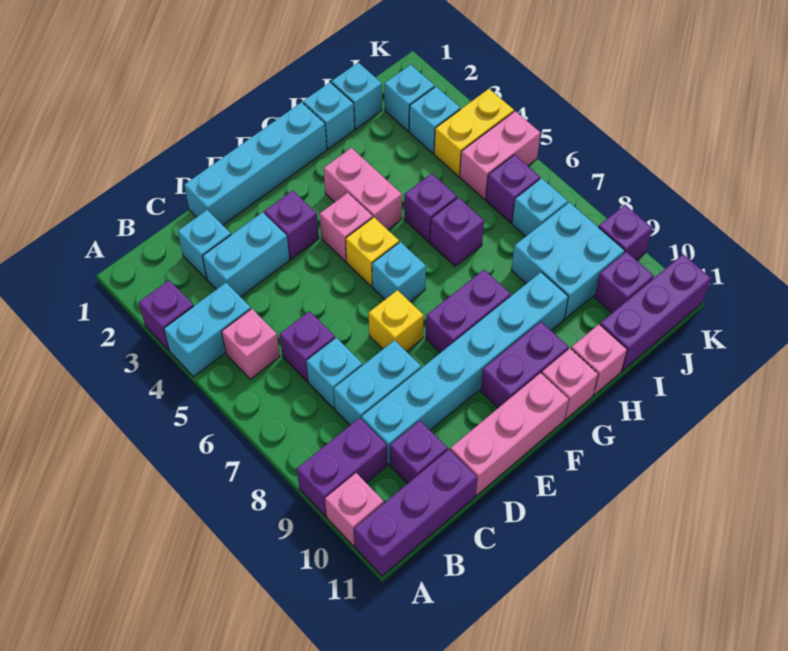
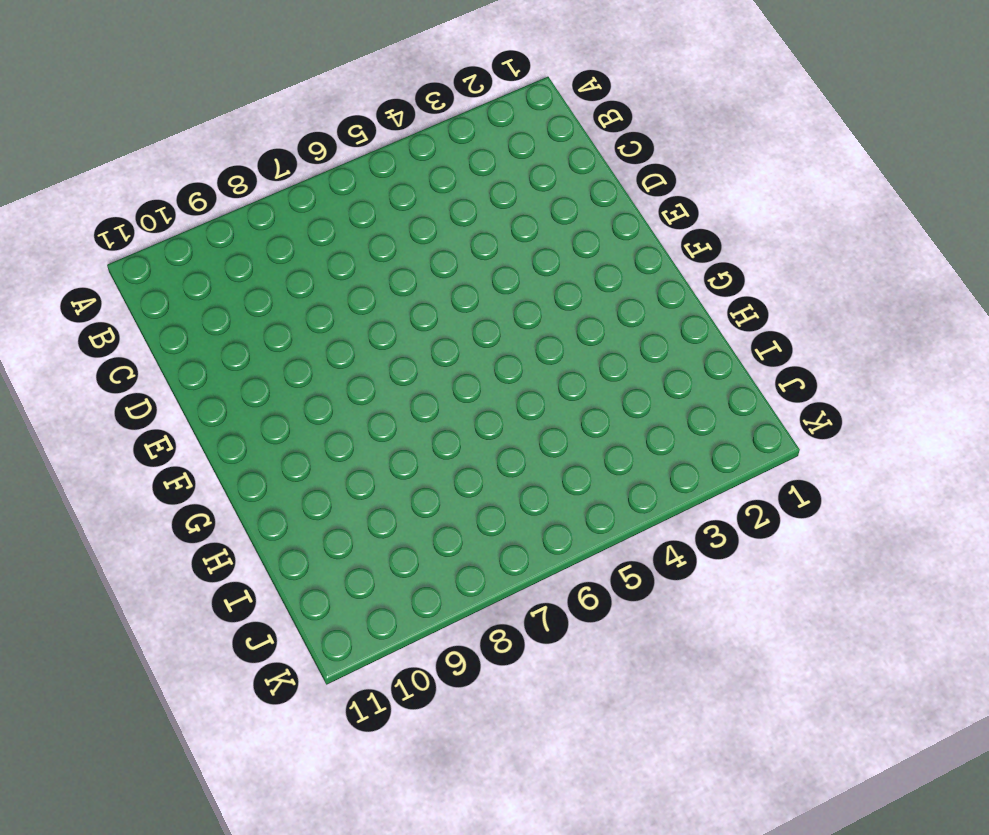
none -> purple brick A3 level 1
none -> cyan brick A4:B4 level 1
none -> purple brick A9:B9 level 1
none -> pink brick A10 level 1

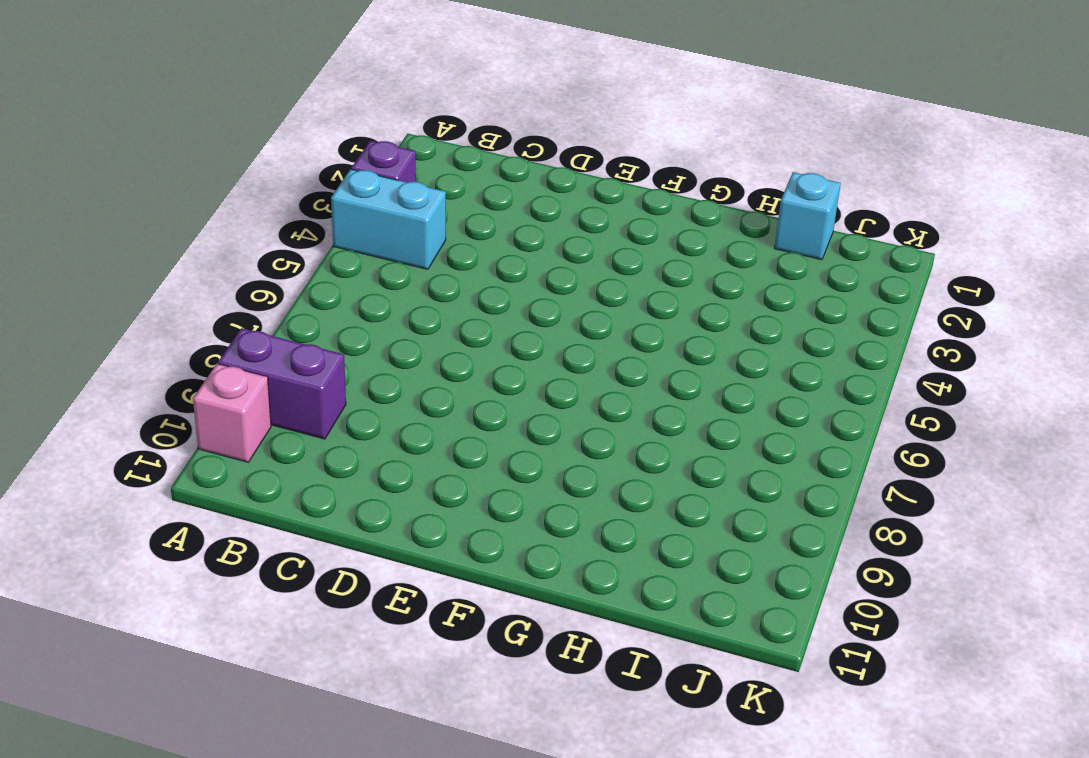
none -> purple brick A11:C11 level 1
none -> pink brick B5 level 1
none -> cyan brick C2 level 1
none -> cyan brick C3:D3 level 1

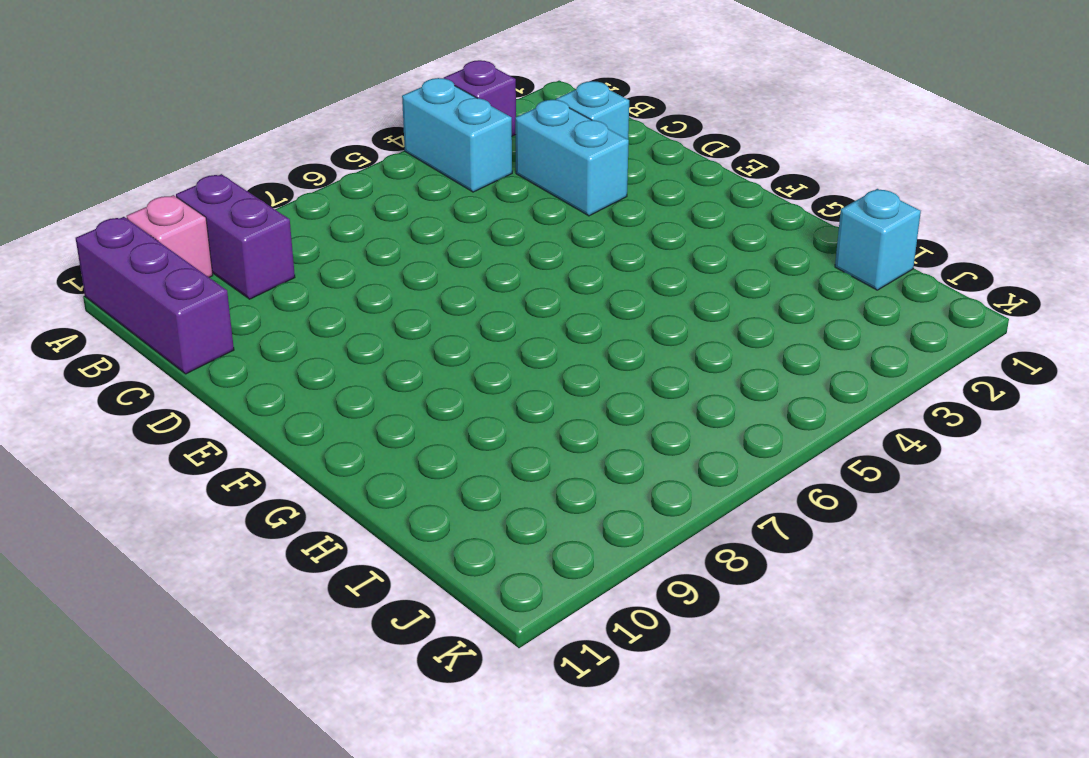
none -> pink brick B5 level 1
none -> purple brick C6 level 1
none -> cyan brick C7 level 1
none -> cyan brick C8:D8 level 1

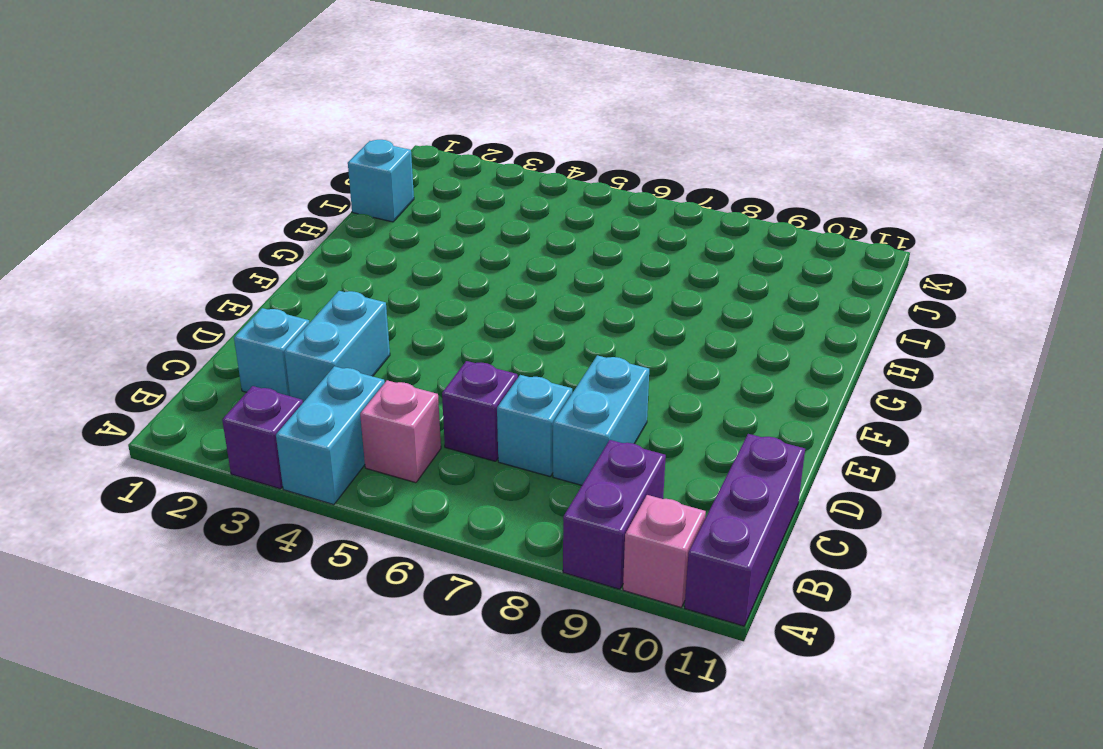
none -> cyan brick C9:H9 level 1
none -> purple brick C10 level 1
none -> cyan brick D1:G1 level 1
none -> pink brick D11:F11 level 1

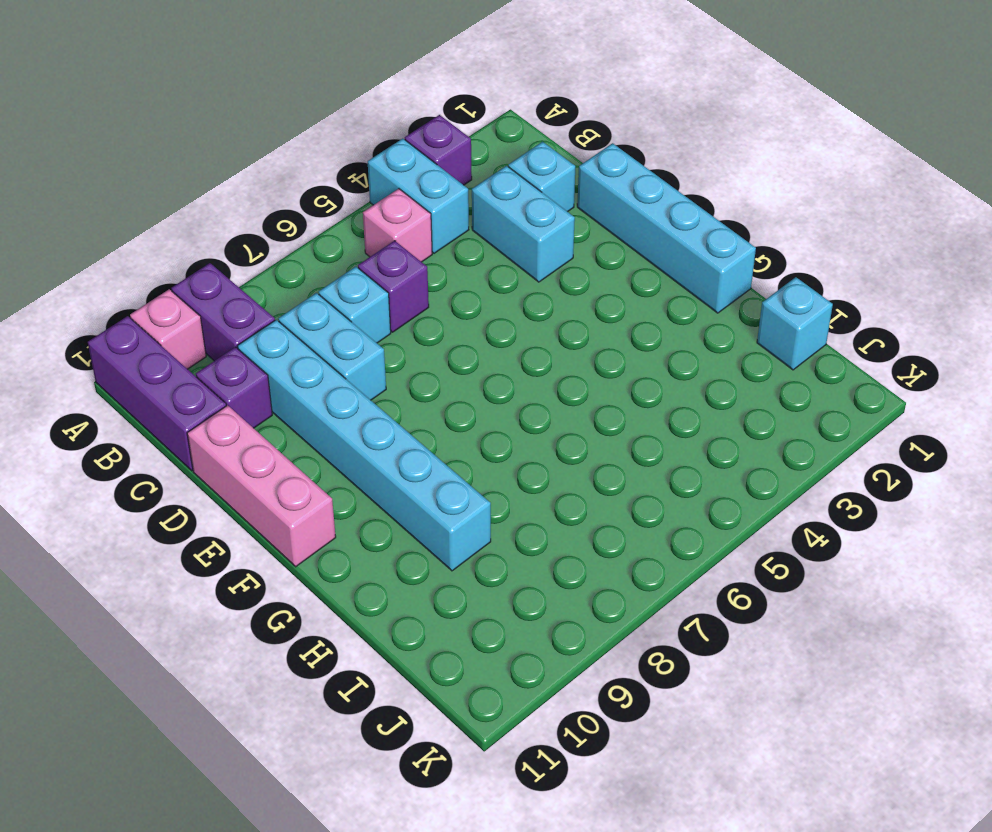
none -> purple brick E3 level 1
none -> yellow brick E7 level 1
none -> pink brick F4 level 1
none -> yellow brick F5 level 1

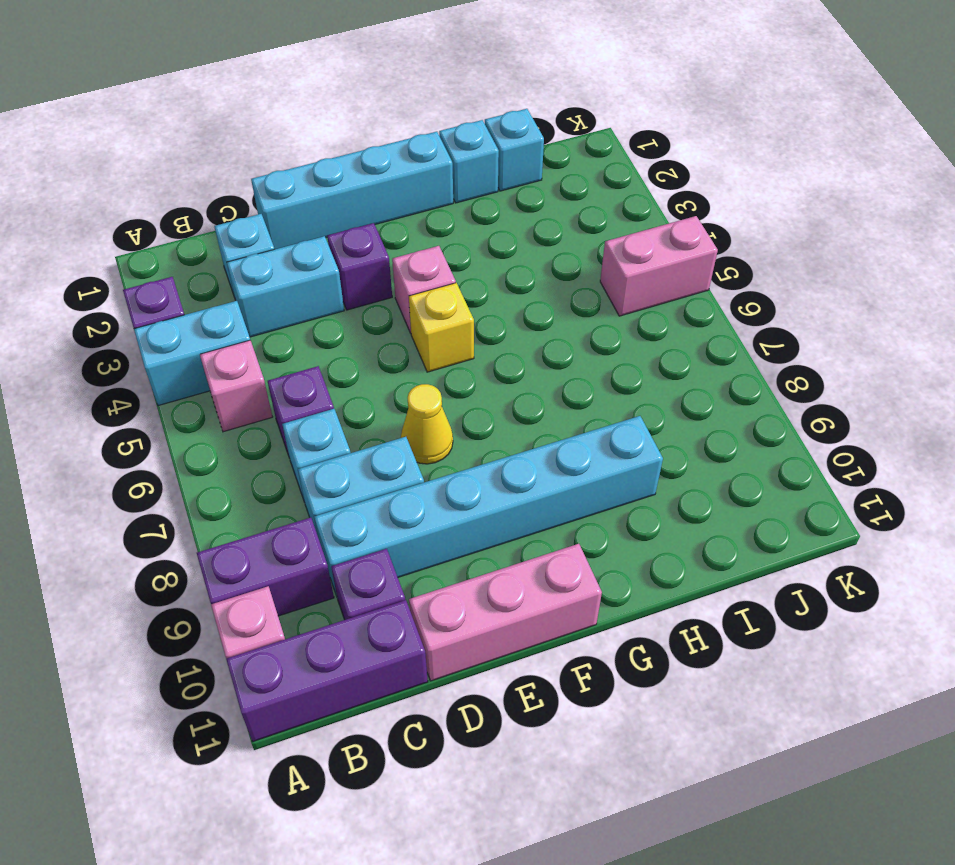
yellow cone E7 level 1 -> yellow brick E7 level 1
none -> cyan brick F6 level 1
none -> purple brick F8:G8 level 1
none -> purple brick F10:G10 level 1
none -> pink brick G3:G4 level 1

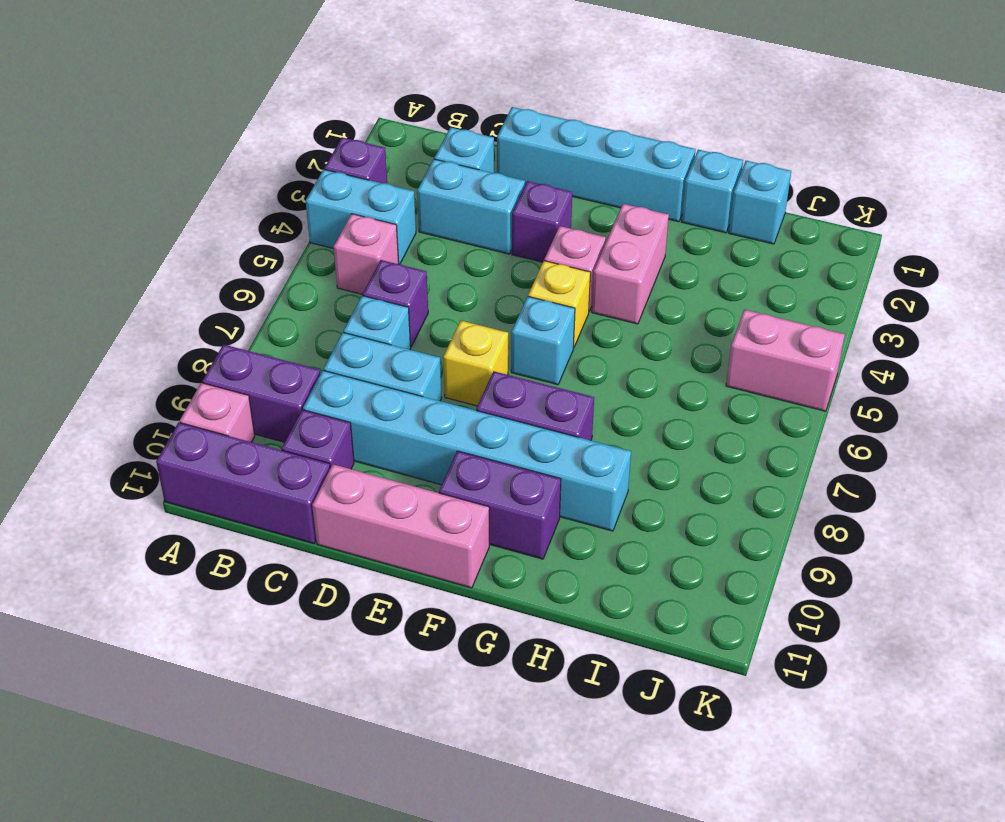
none -> pink brick G11 level 1
none -> purple brick H5 level 1
none -> purple brick H6 level 1
none -> pink brick H11 level 1

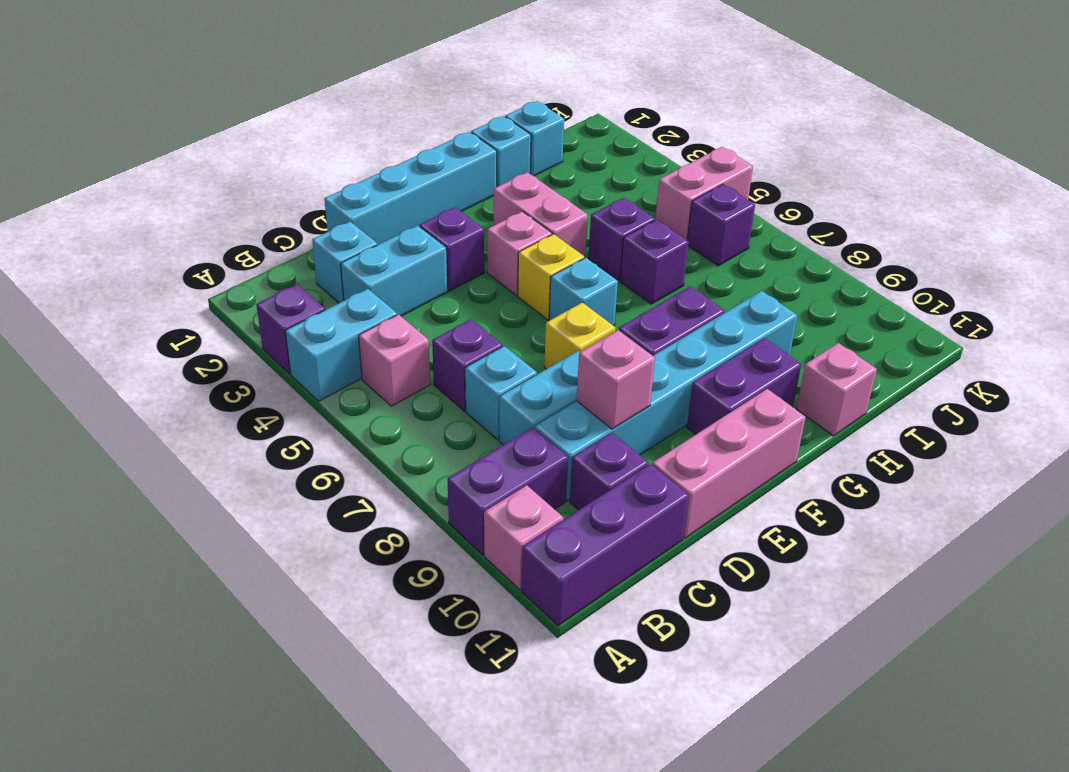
pink brick D9 level 2 -> pink brick G11 level 1
none -> cyan brick I8:J9 level 1
none -> purple brick I11:K11 level 1
none -> cyan brick J2 level 1
none -> cyan brick J3 level 1

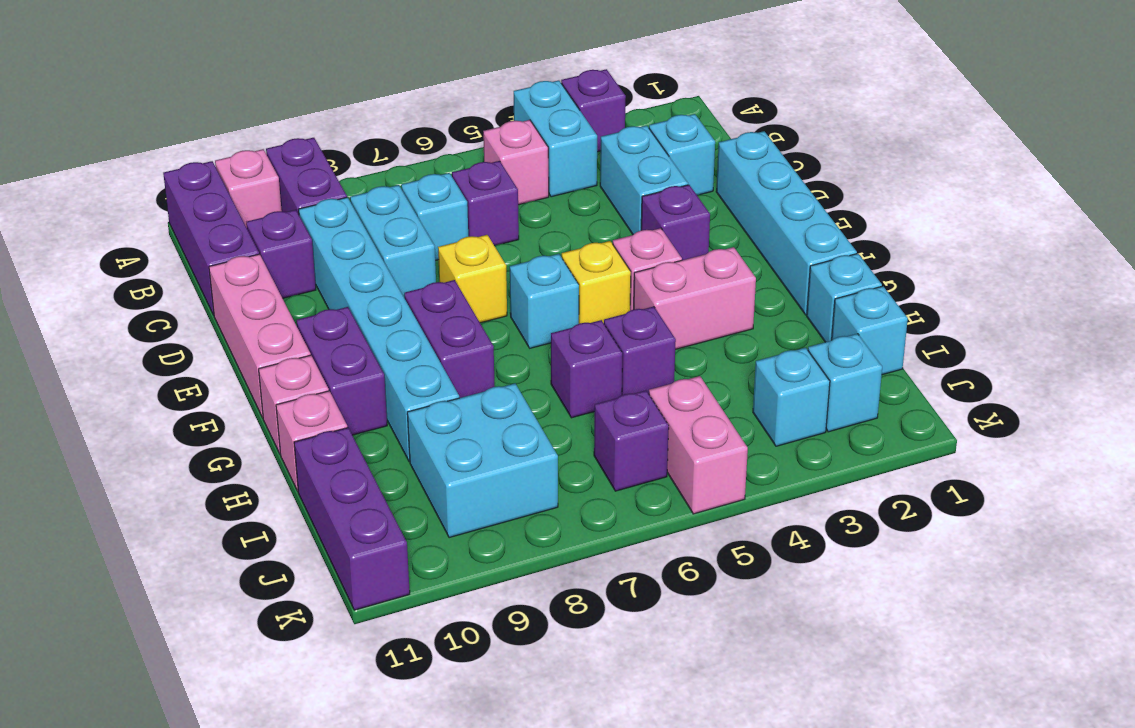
none -> yellow brick J4:K4 level 1
none -> cyan brick J7 level 1
none -> purple brick J10 level 1
none -> purple brick K9 level 1

